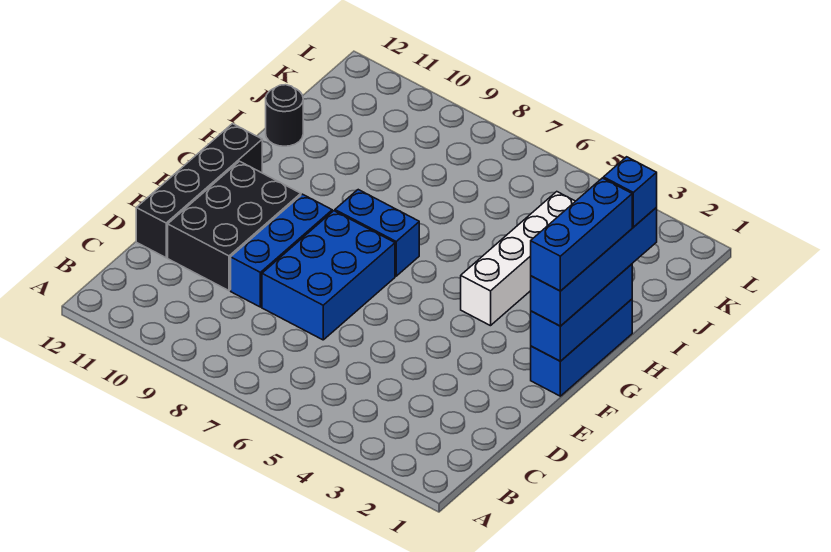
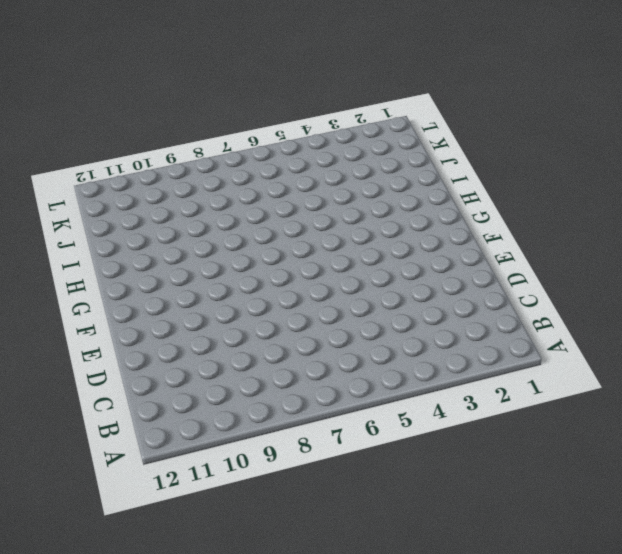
none -> blue brick D7:F8 level 1
none -> blue brick D9:F9 level 1
none -> black brick D10:F11 level 1

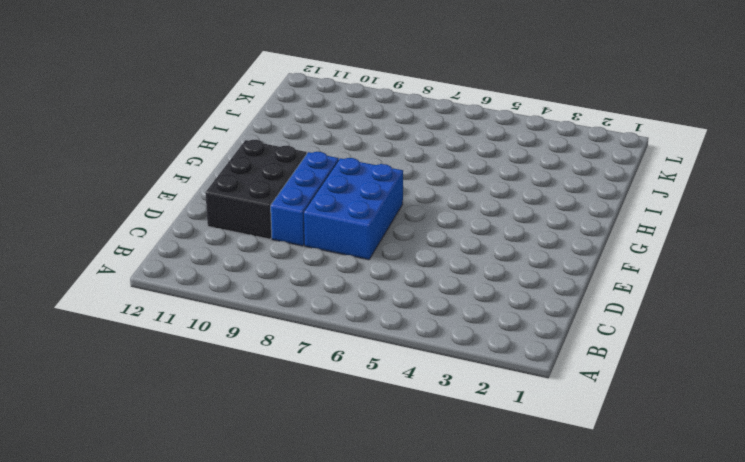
none -> black brick D12:G12 level 1
none -> blue brick F1:H1 level 1
none -> white brick G4:J4 level 1

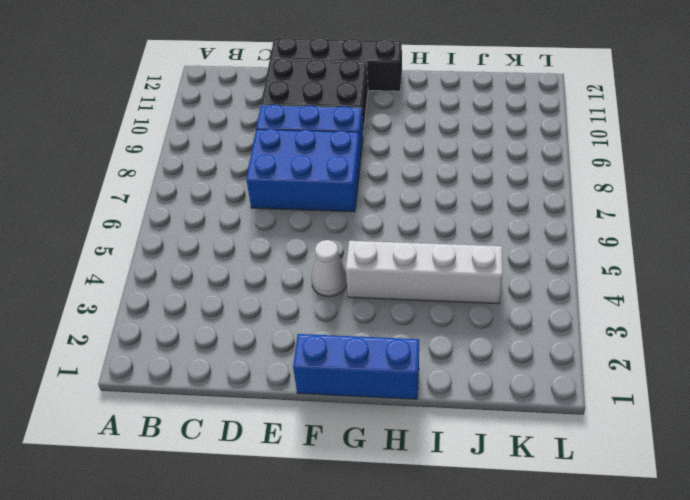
white cone F4 level 1 -> none
none -> blue brick G7:G8 level 1
none -> black round brick I12 level 1
none -> blue brick F1:H1 level 2

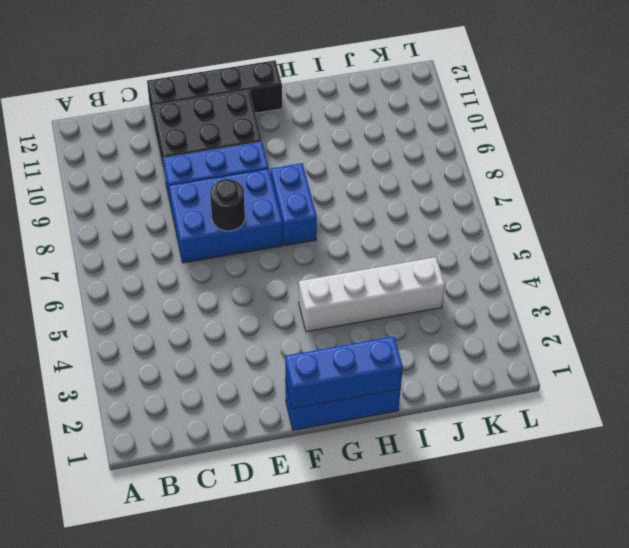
black round brick E7 level 2 -> black round brick I12 level 1
none -> blue brick F1:I1 level 3
none -> blue brick F1:H1 level 4
none -> blue brick I1 level 4

